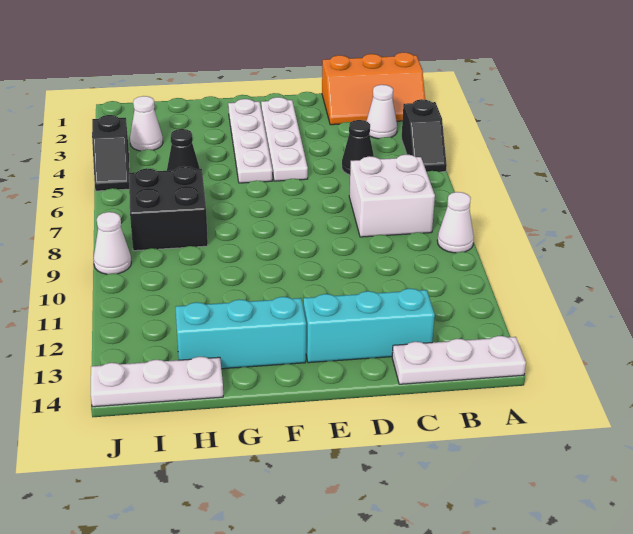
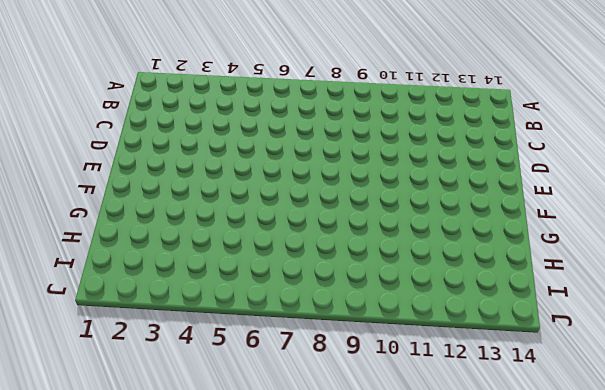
none -> orange slope A1:C2 level 1 top 1
none -> black slope A4:A5 level 1 top 4
none -> white cone A9 level 1

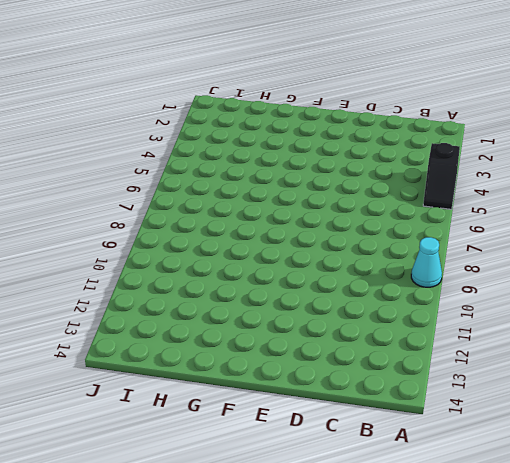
cyan cone A9 level 1 -> white cone A9 level 1
none -> orange slope A1:C2 level 1 top 1
none -> white plate A14:C14 level 1
none -> white cone B3 level 1

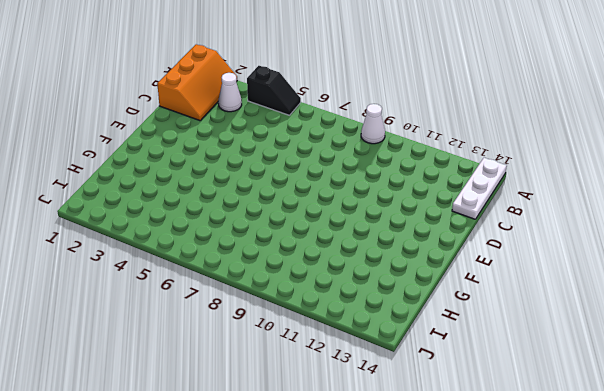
none -> white brick B7:C8 level 1
none -> black cone C5 level 1
none -> cyan brick C13:E13 level 1

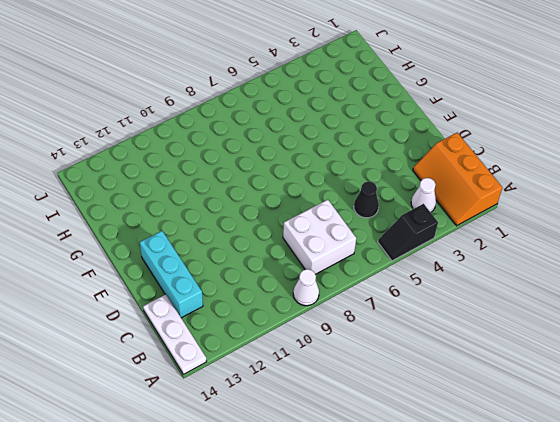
none -> white plate E2:E5 level 1
none -> white plate F2:F5 level 1
none -> cyan brick F13:H13 level 1

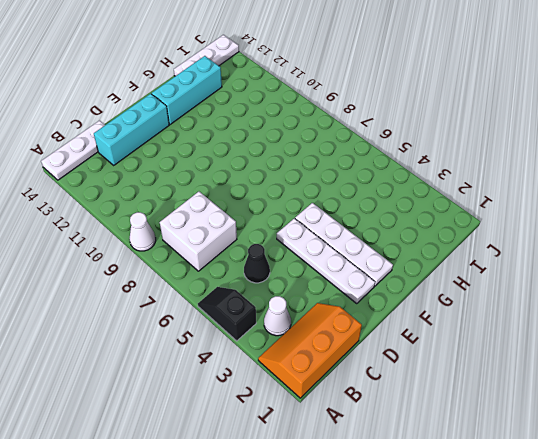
none -> black cone H5 level 1
none -> black brick H7:I8 level 1
none -> white cone I3 level 1

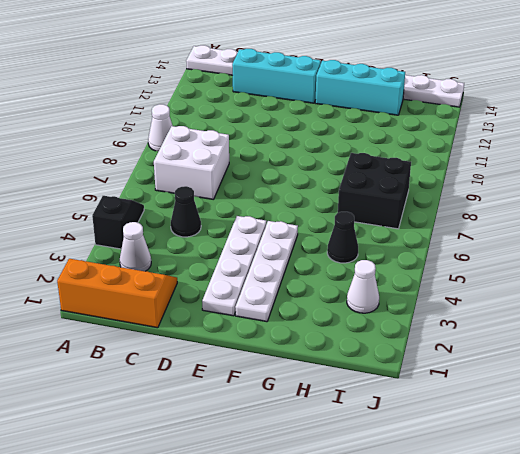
none -> black slope J4:J5 level 1 top 4
none -> white cone J9 level 1

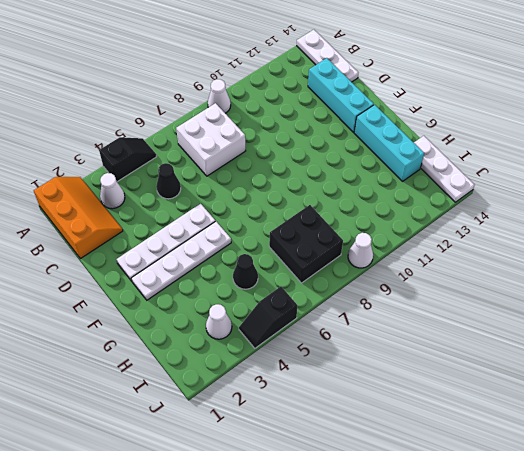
black slope J4:J5 level 1 top 5 -> black slope J4:J5 level 1 top 4

